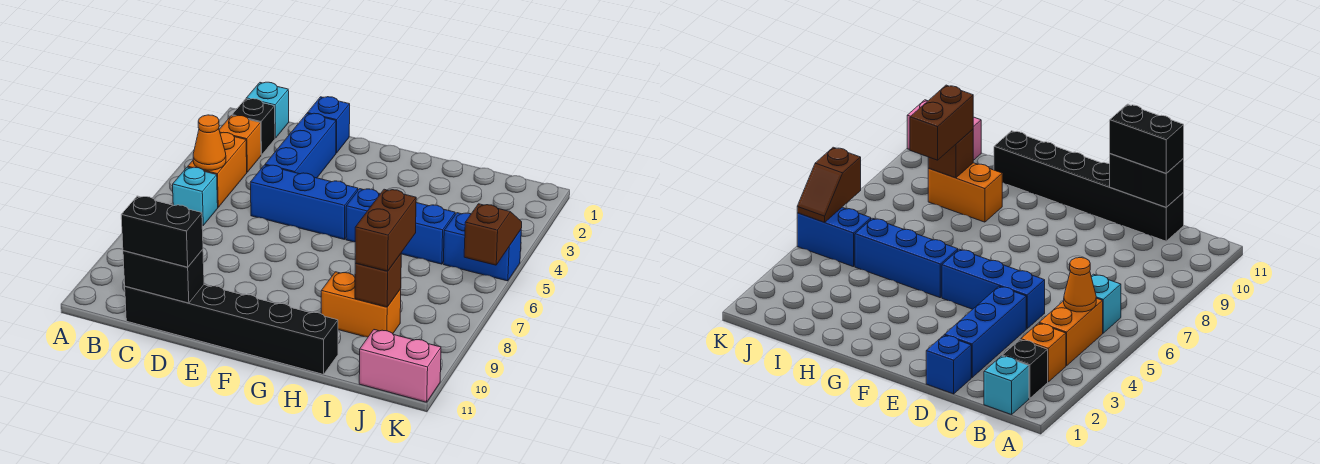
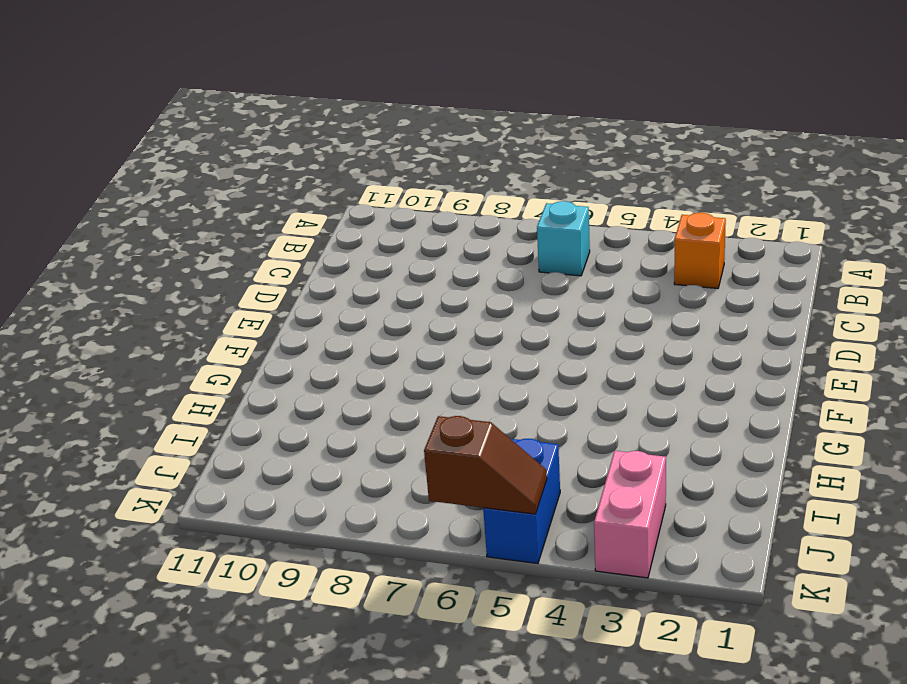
pink brick J3:K3 level 1 -> pink brick J11:K11 level 1
none -> cyan brick B1 level 1
none -> black brick B2 level 1
none -> orange brick B4:B5 level 1

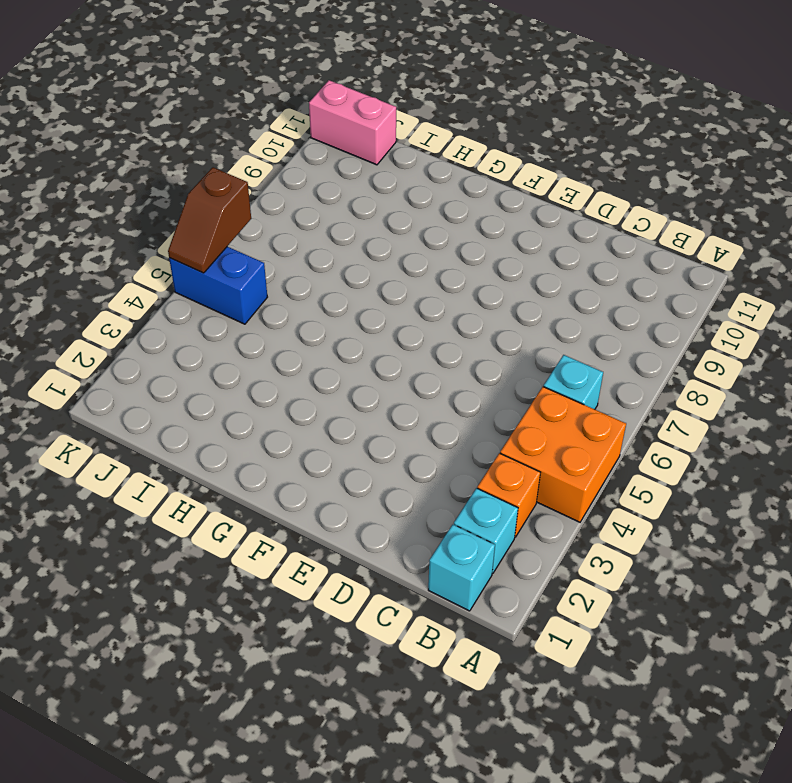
orange brick A4:B5 level 1 -> orange brick B4:B5 level 1
cyan brick B2 level 1 -> black brick B2 level 1
none -> black brick C11:H11 level 1
none -> blue brick D1 level 1
none -> blue brick D2:D4 level 1

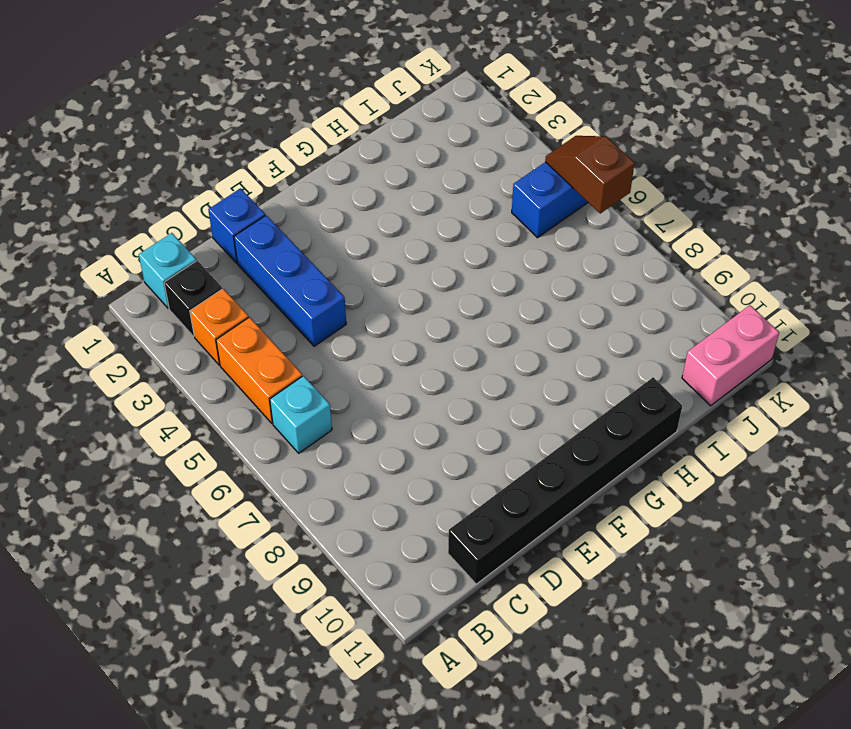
none -> blue brick D5:F5 level 1
none -> blue brick G5:I5 level 1
none -> orange brick H9:I9 level 1

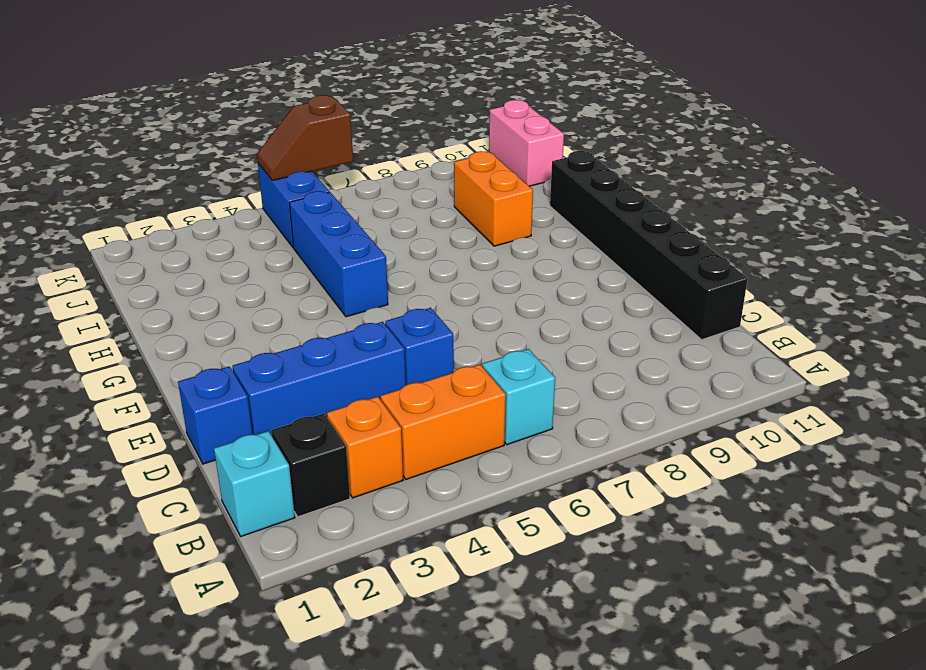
blue brick D5 level 1 -> blue brick D5:F5 level 1
none -> orange cone B5 level 2
none -> black brick C11:D11 level 2
none -> brown brick I9 level 2

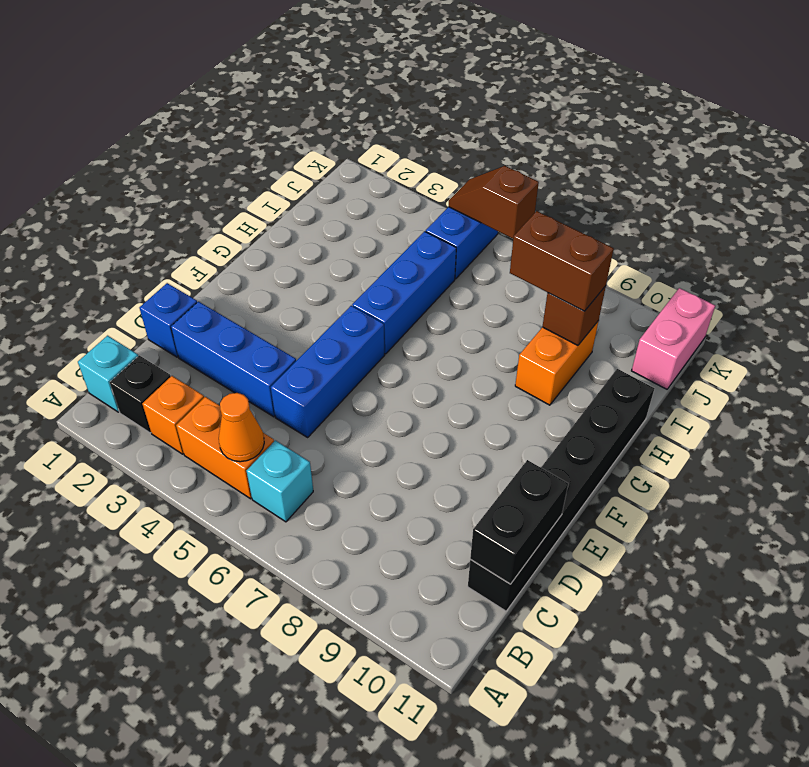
none -> black brick C11:D11 level 3

